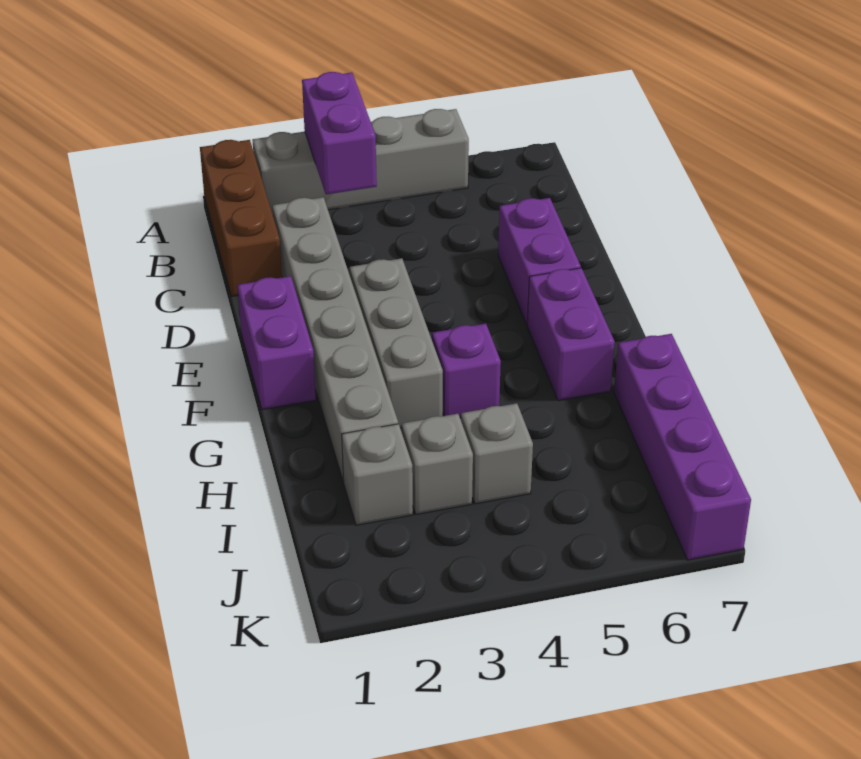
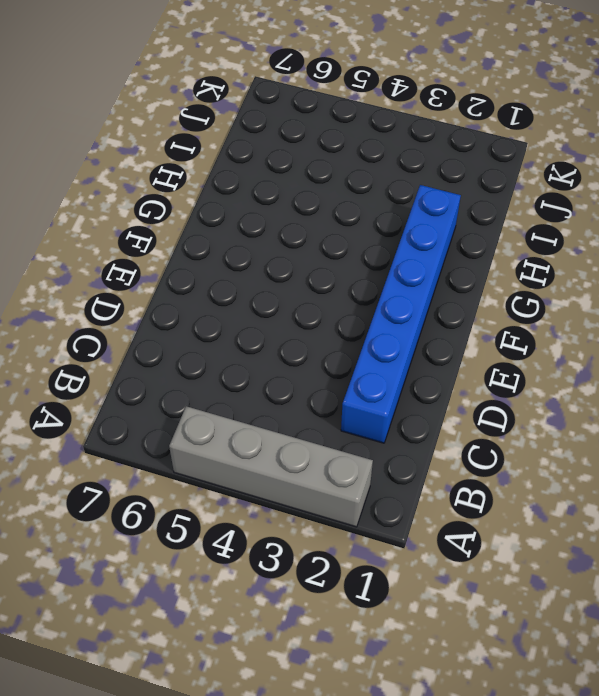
blue brick C2:H2 level 1 -> grey brick C2:H2 level 1
none -> brown brick A1:C1 level 1
none -> purple brick D6:E6 level 1
none -> purple brick E1:F1 level 1

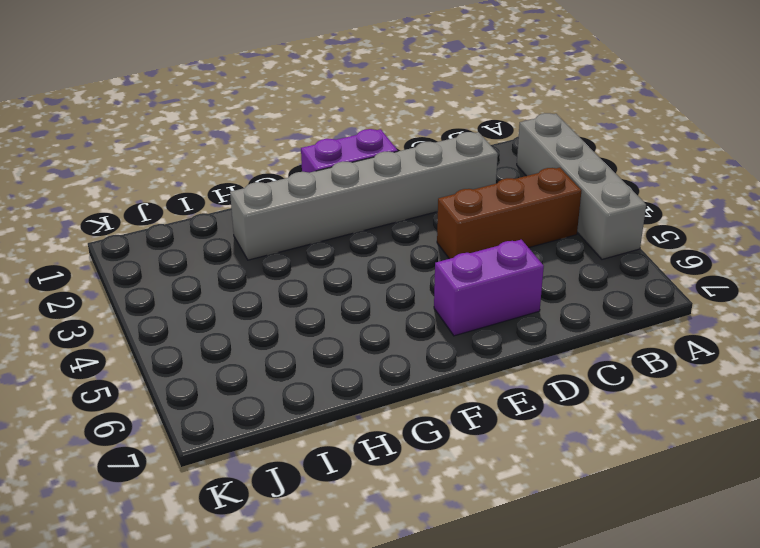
brown brick B4:D4 level 1 -> brown brick A1:C1 level 1
none -> grey brick E3:G3 level 1
none -> purple brick F6:G6 level 1
none -> purple brick G4 level 1

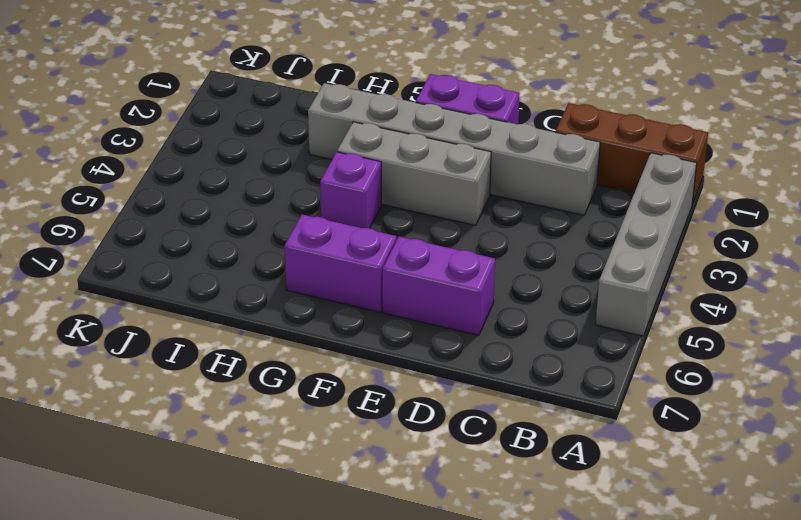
none -> purple brick H7:K7 level 1
none -> grey brick I2 level 1
none -> grey brick I3 level 1

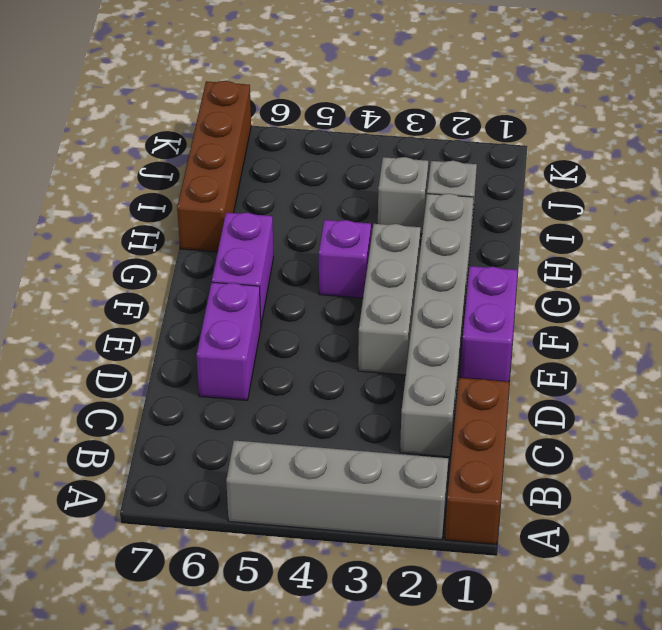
brown brick H7:K7 level 1 -> purple brick H7:K7 level 1
none -> grey brick I4 level 1
none -> purple brick A3:B3 level 2

